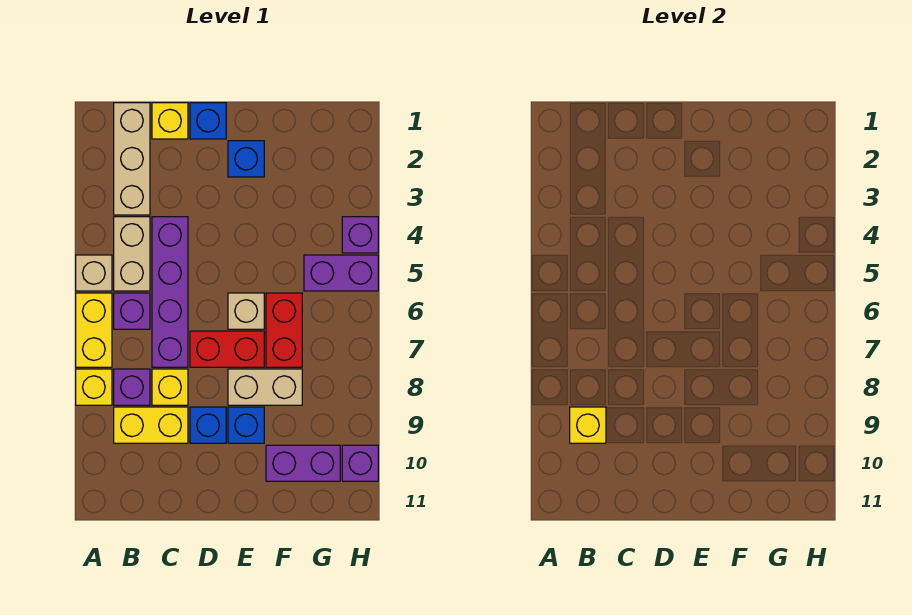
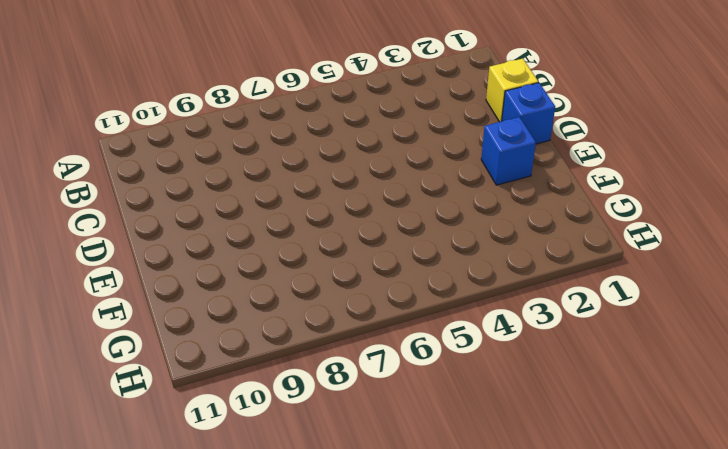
none -> tan brick A5 level 1
none -> yellow brick A6:A7 level 1
none -> yellow brick A8 level 1

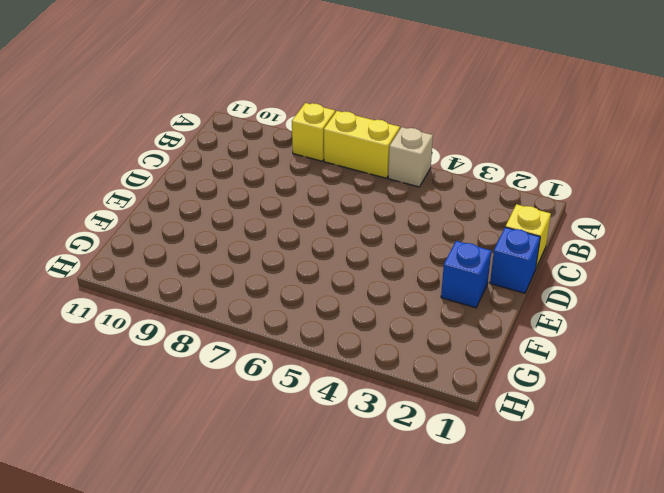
none -> tan brick B1:B3 level 1
none -> tan brick B4:B5 level 1
none -> purple brick B6 level 1

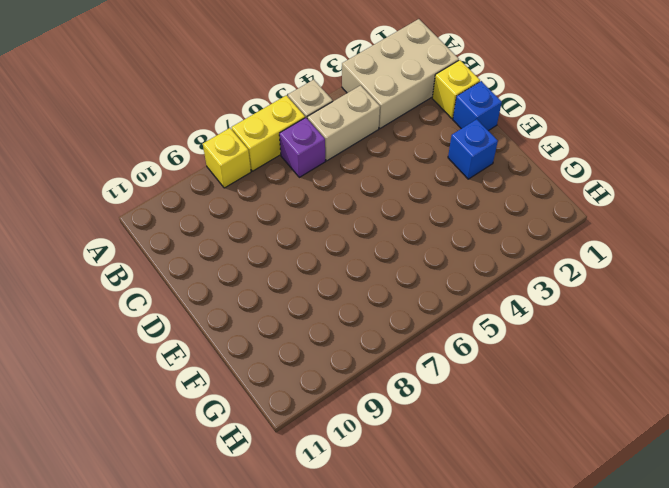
tan brick A1:B3 level 1 -> tan brick B1:B3 level 1
none -> purple brick B8 level 1
none -> yellow brick B9:C9 level 1
none -> purple brick C4:C7 level 1

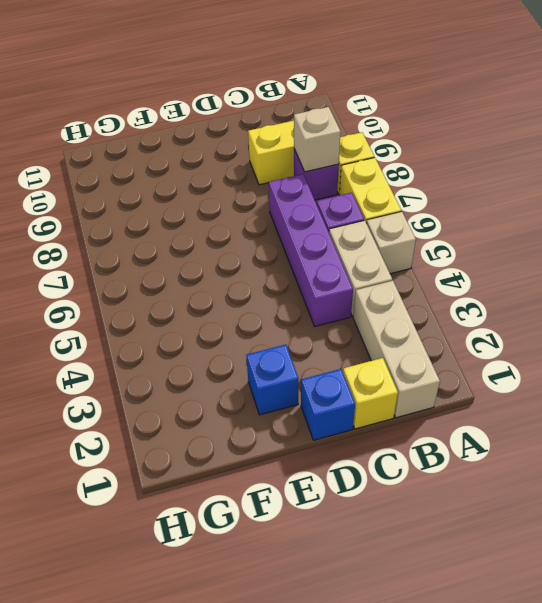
tan brick B8 level 2 -> tan brick E6 level 1
none -> yellow brick C8 level 1
none -> red brick D7:E7 level 1
none -> blue brick D9 level 1

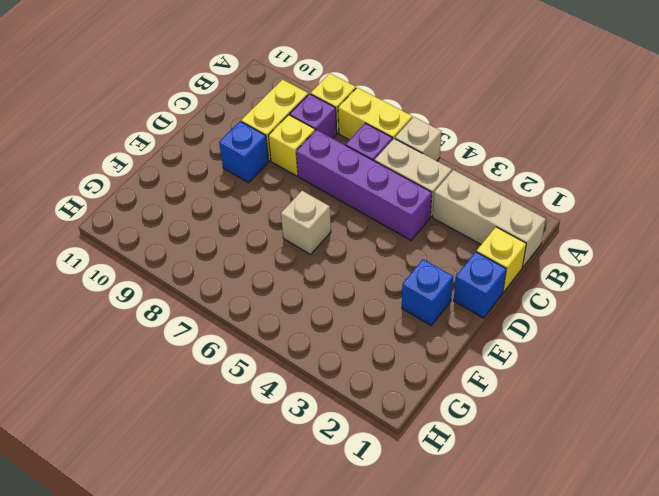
none -> red brick D7:E7 level 1
none -> tan brick E8:F8 level 1
none -> blue brick E9 level 1

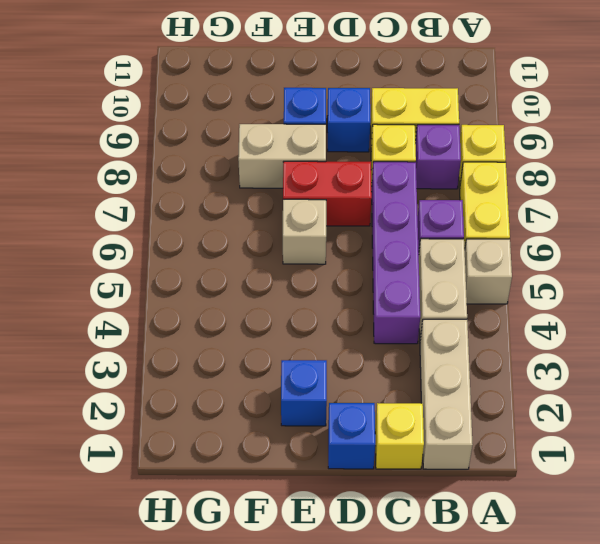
none -> red brick F6:F7 level 1
none -> purple brick F10:G10 level 1
none -> purple brick G5:H5 level 1

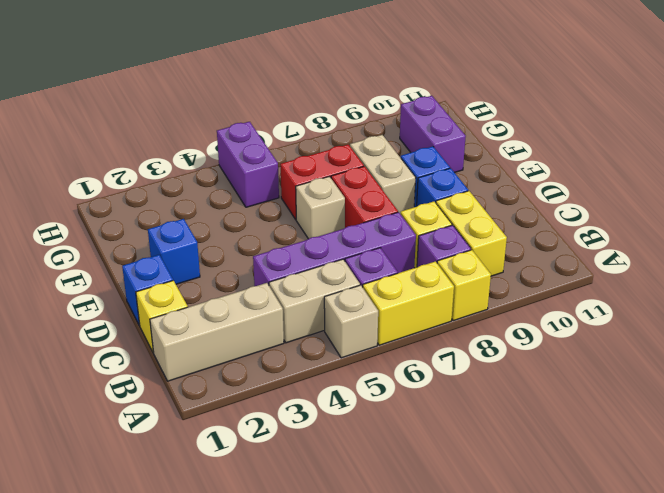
none -> purple brick H4 level 1
none -> purple brick H10 level 1
none -> yellow brick B9 level 2

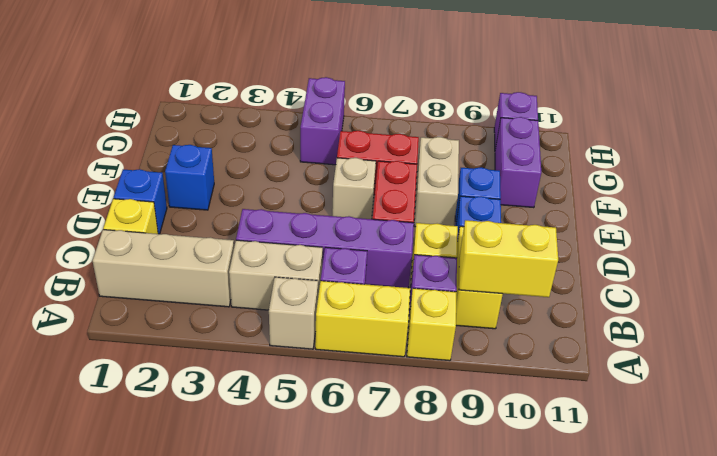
yellow brick B9:B10 level 2 -> yellow brick B9 level 2
none -> purple brick H4 level 1

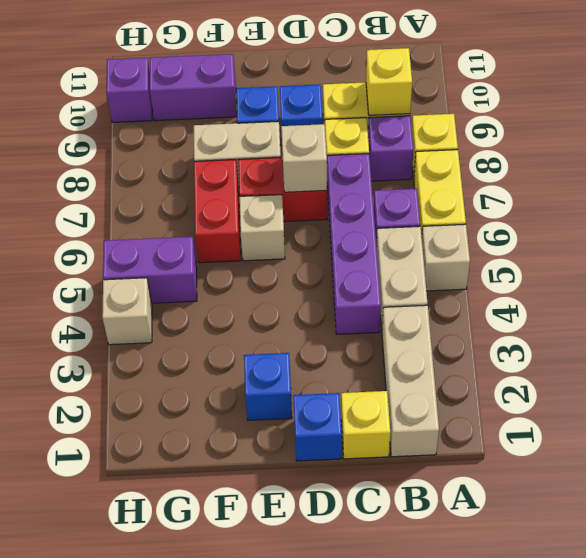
tan brick D7 level 2 -> none
tan brick H4 level 1 -> purple brick H4 level 1

